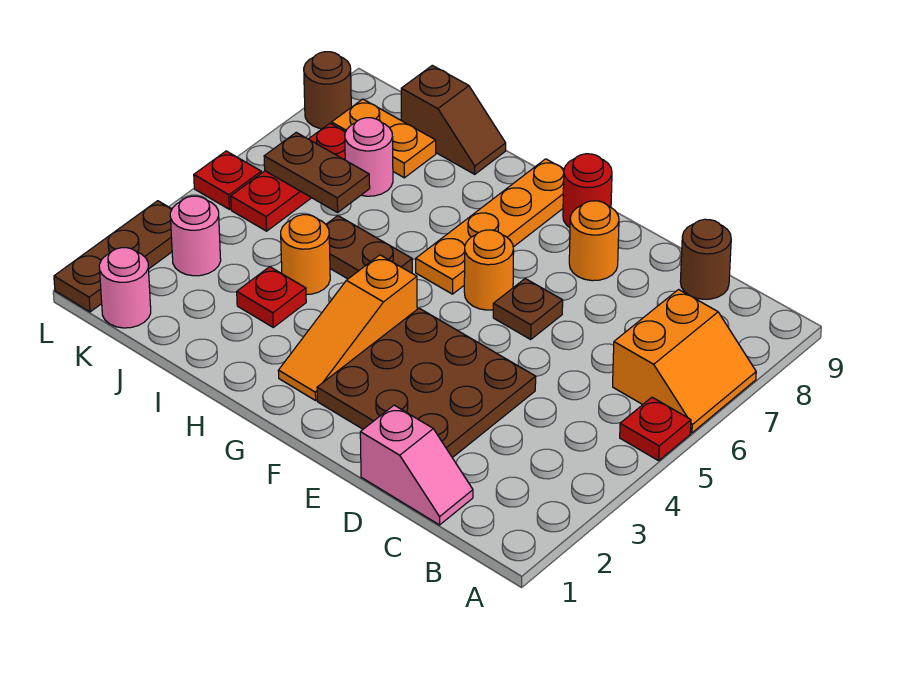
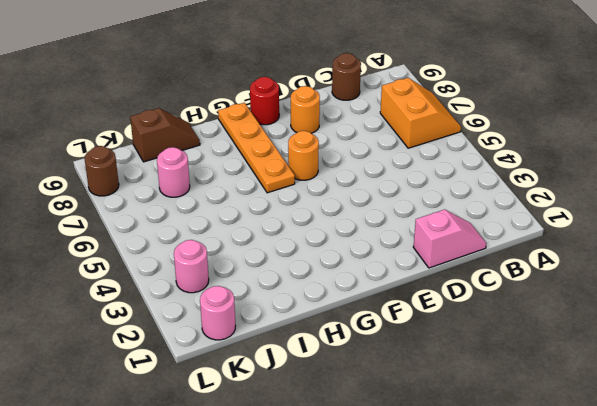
none -> red plate A5 level 1
none -> brown plate D2:F4 level 1
none -> brown plate E6 level 1

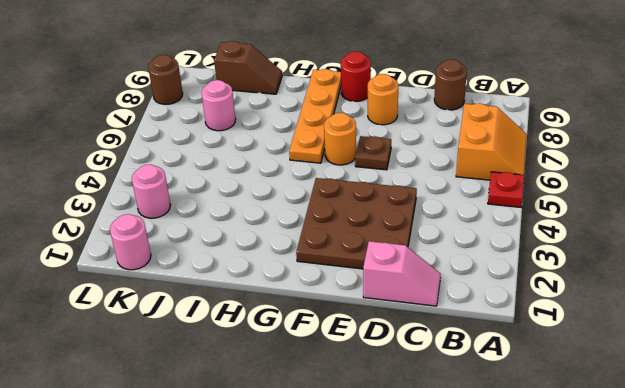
none -> orange slope G2:G4 level 1 top 4
none -> brown plate H5:I5 level 1
none -> red plate I3 level 1

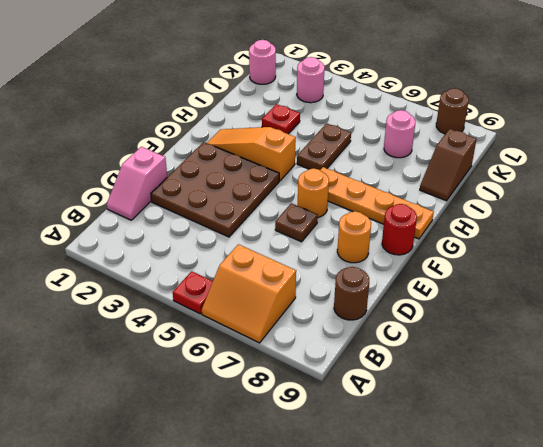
none -> orange round brick I4 level 1
none -> orange plate J8:K8 level 1
none -> red plate K5:K7 level 1

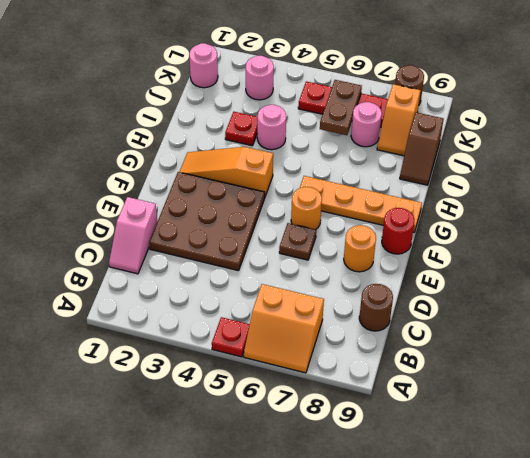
pink round brick I4 level 1 -> orange round brick I4 level 1
orange slope J8:K8 level 1 top K -> orange plate J8:K8 level 1
none -> brown plate H5:I5 level 1
none -> brown plate L1:L3 level 1
none -> red plate L5 level 1

